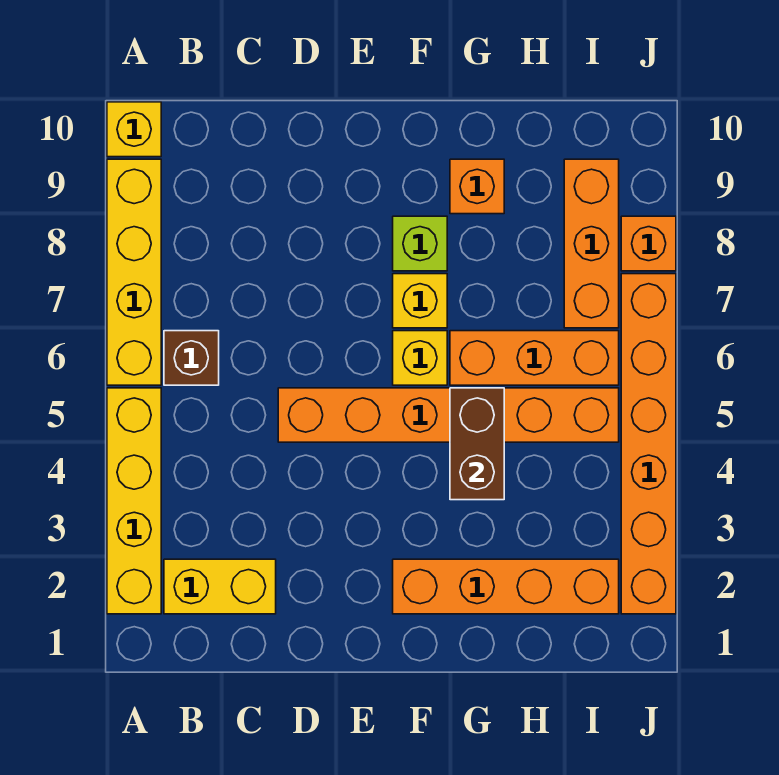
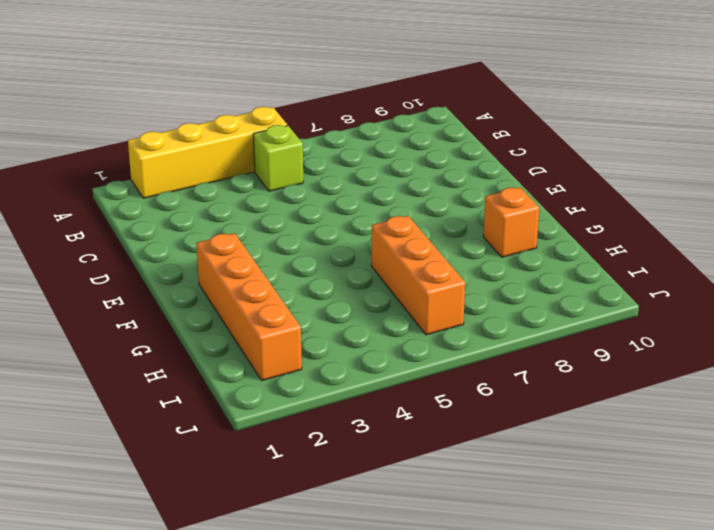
lime brick B5 level 1 -> lime brick F8 level 1
none -> yellow brick A6:A9 level 1
none -> yellow brick A10 level 1
none -> yellow brick B2:C2 level 1

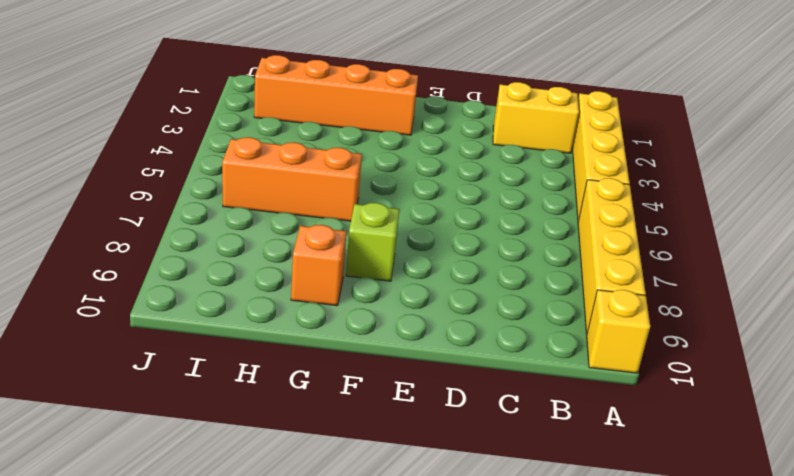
none -> brown brick B6 level 1
none -> orange brick D5:I5 level 1
none -> yellow brick F6 level 1

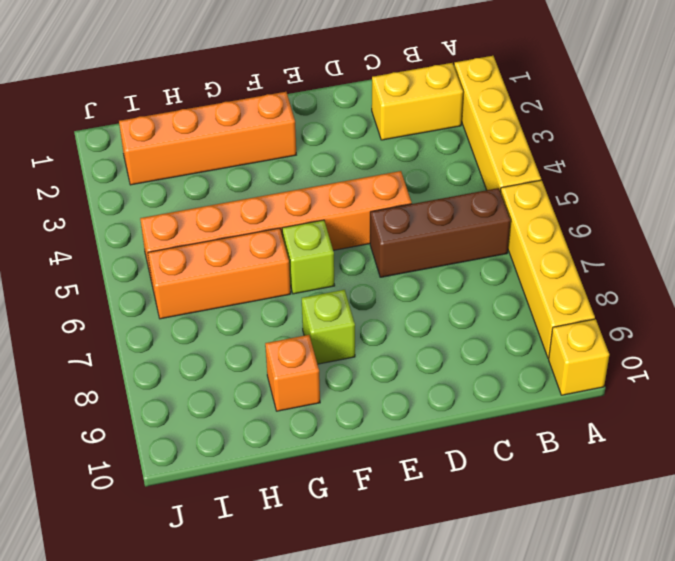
brown brick B6:D6 level 1 -> brown brick B6 level 1
lime brick F6 level 1 -> yellow brick F6 level 1
none -> yellow brick F7 level 1
none -> orange brick I7:I9 level 1
none -> orange brick J2:J7 level 1

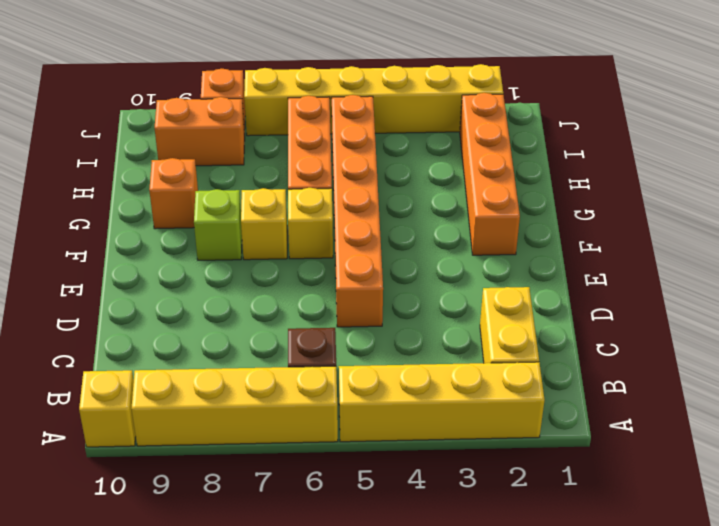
orange brick I8:I9 level 1 -> orange brick I7:I9 level 1
yellow brick J2:J7 level 1 -> orange brick J2:J7 level 1
none -> brown brick G4:G5 level 2

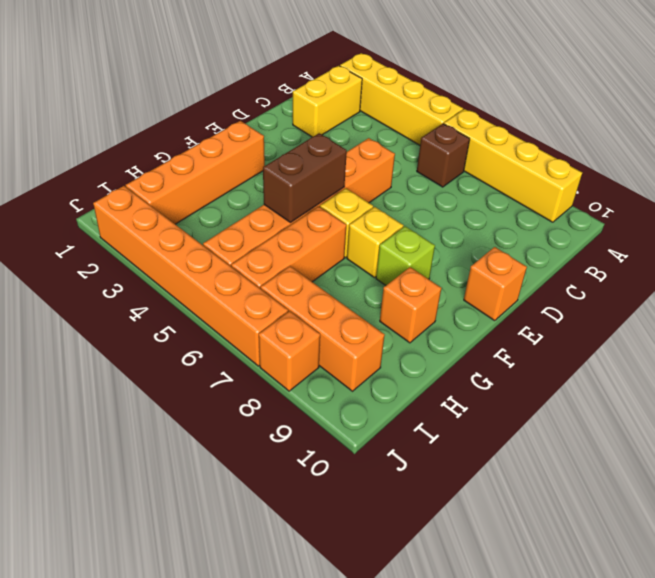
orange brick E10 level 1 -> none
brown brick F5:G5 level 2 -> brown brick G4:G5 level 2
none -> yellow brick A10 level 1

